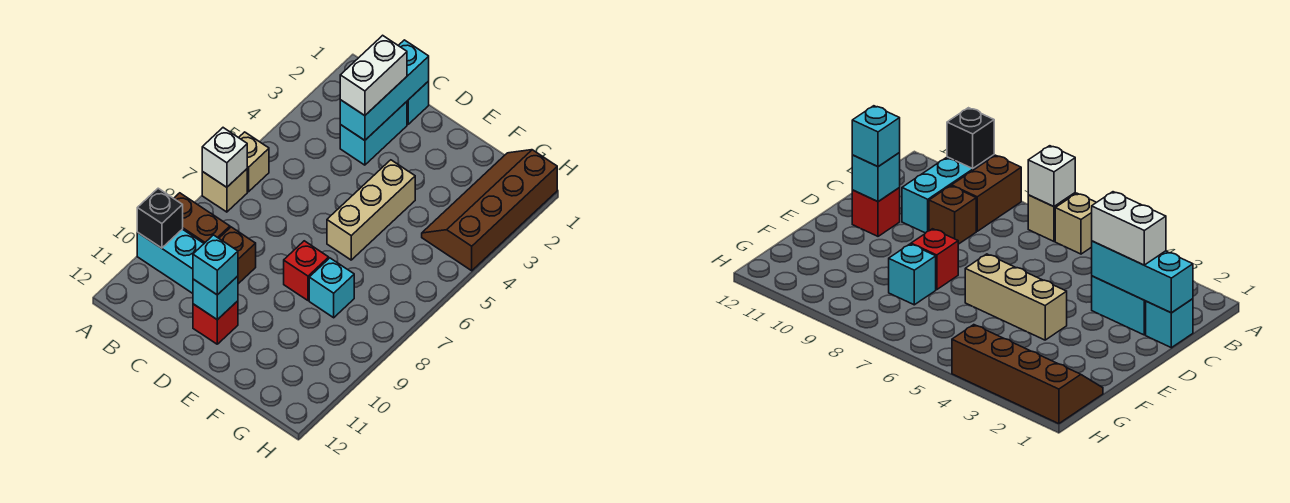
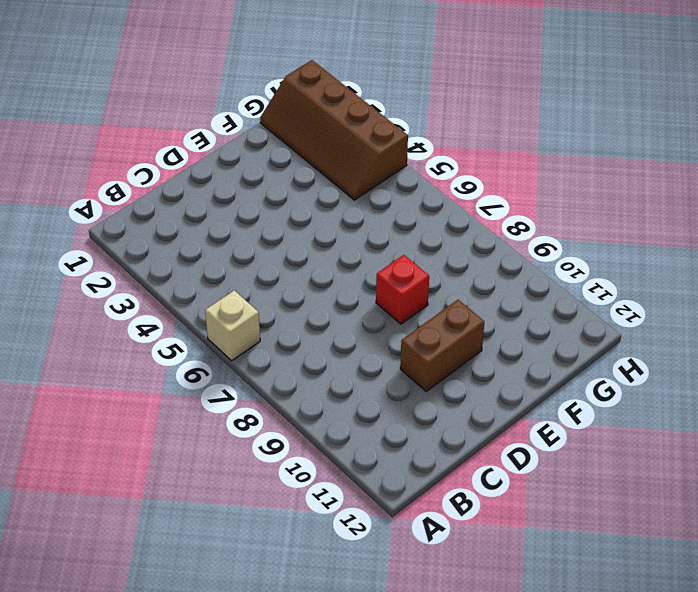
brown brick D10:E10 level 1 -> brown brick A9:B9 level 1
none -> tan brick A7 level 1
none -> cyan brick A10:C10 level 1
none -> cyan brick C1 level 1

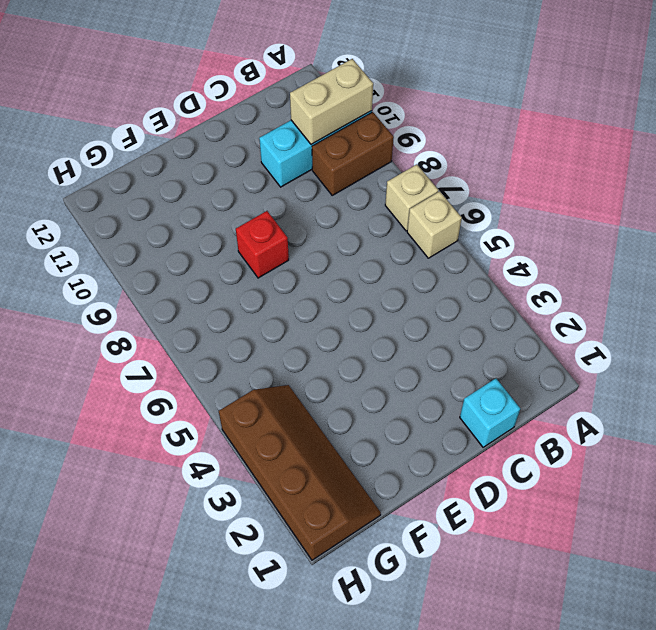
tan brick A10:B10 level 2 -> black brick A10 level 2
none -> cyan brick C2:C3 level 1
none -> brown brick C9 level 1
none -> red brick D11 level 1

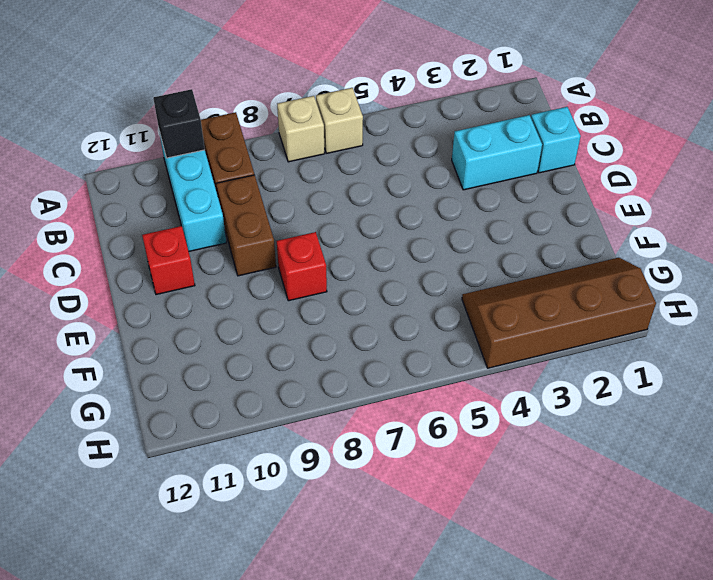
brown brick C9:D9 level 1 -> brown brick C9 level 1
none -> tan brick E4:E6 level 1
none -> cyan brick F8 level 1
none -> white brick A7 level 2

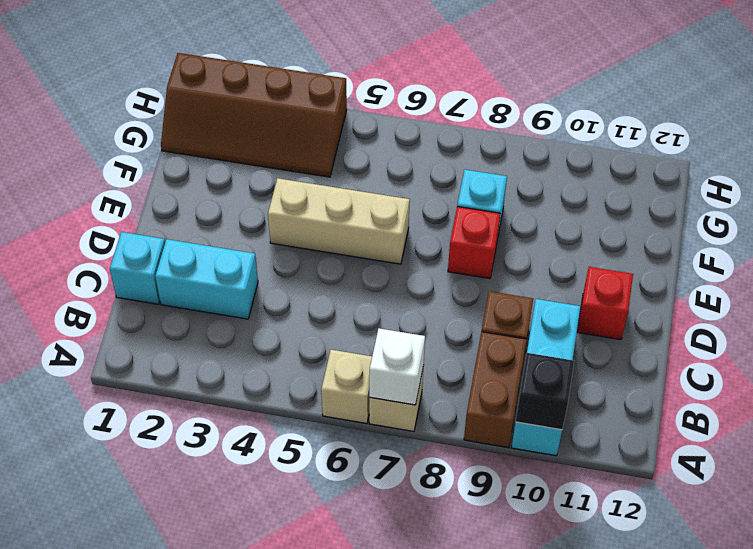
none -> cyan brick C1:C3 level 2
none -> cyan brick D11 level 2
none -> white brick C2:C3 level 3

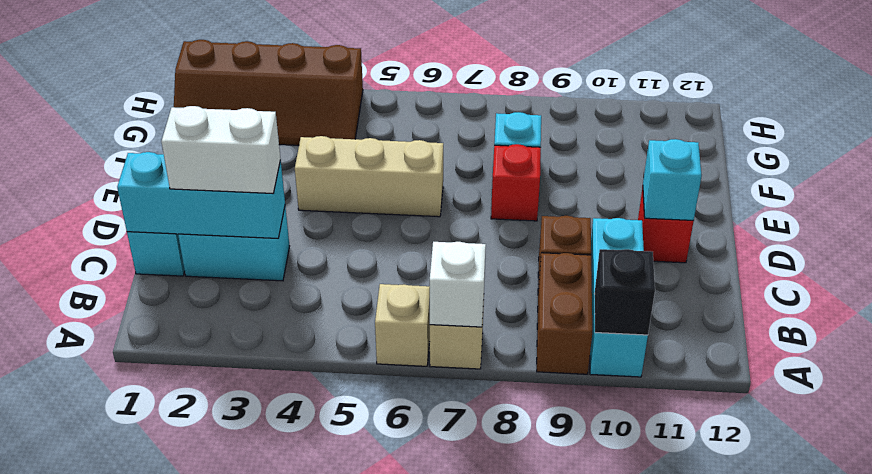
none -> cyan brick D11 level 3

